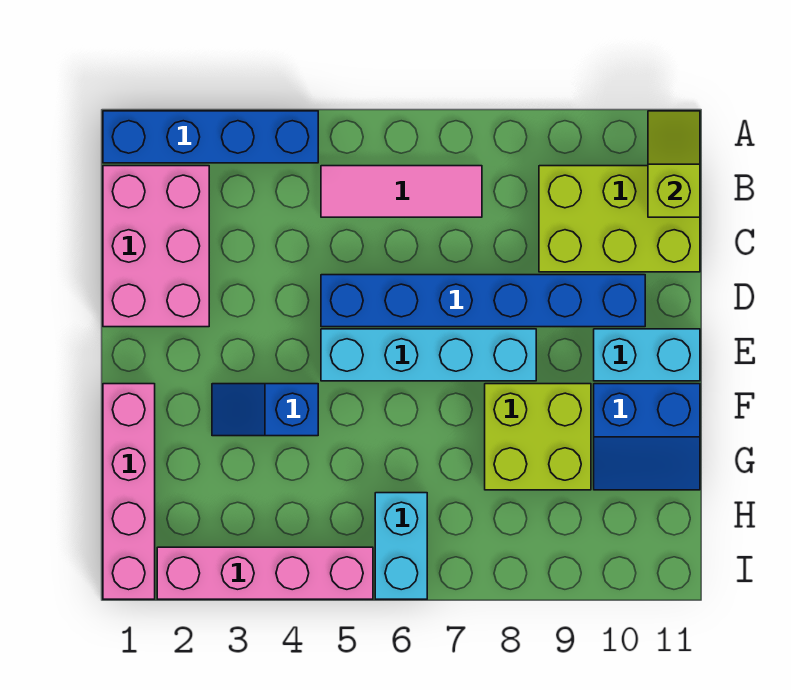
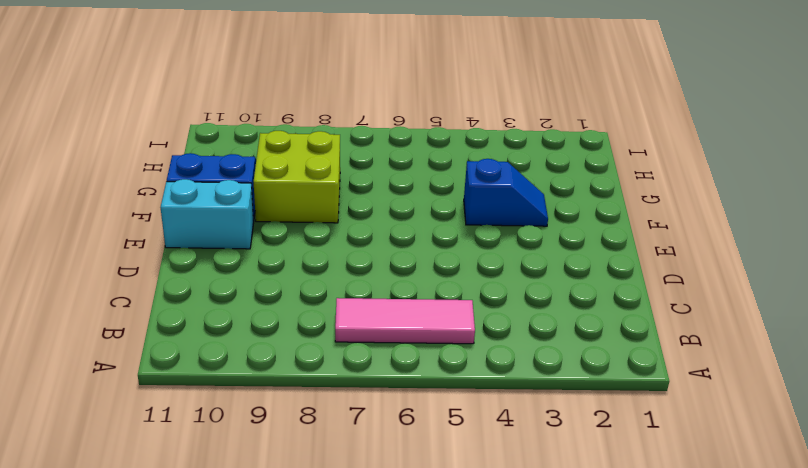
none -> blue brick A1:A4 level 1
none -> pink brick B1:D2 level 1
none -> lime brick B9:C11 level 1

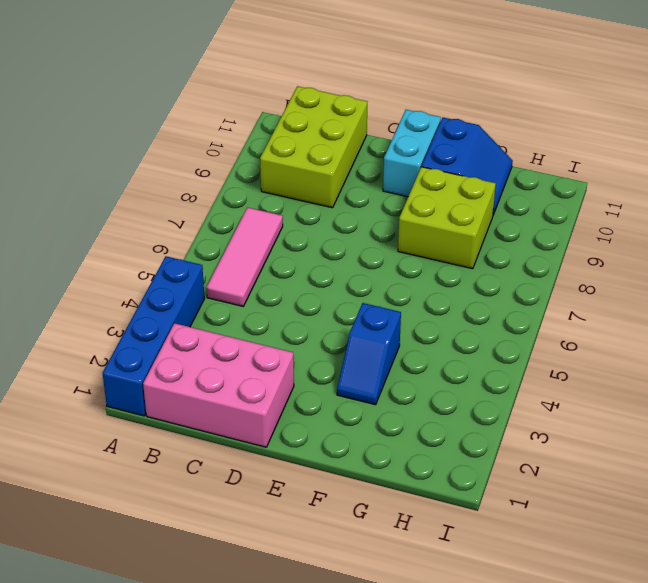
none -> blue brick D5:D10 level 1
none -> cyan brick E5:E8 level 1
none -> pink brick F1:I1 level 1

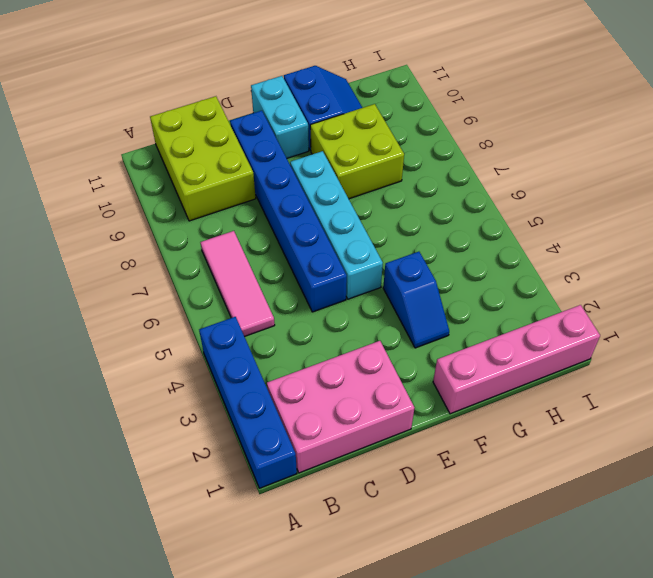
none -> cyan brick H6:I6 level 1
none -> pink brick I2:I5 level 1
none -> lime slope A11:B11 level 2 top B

